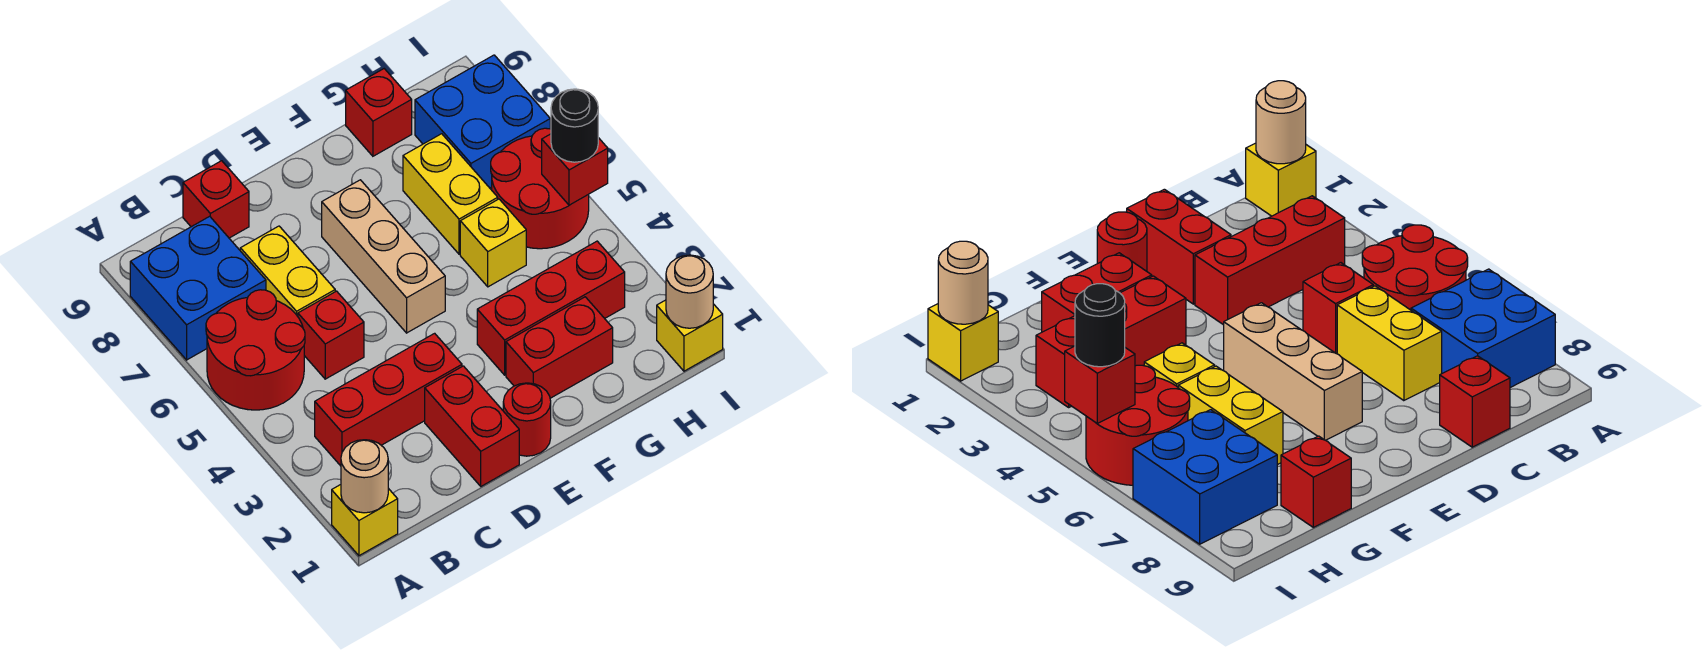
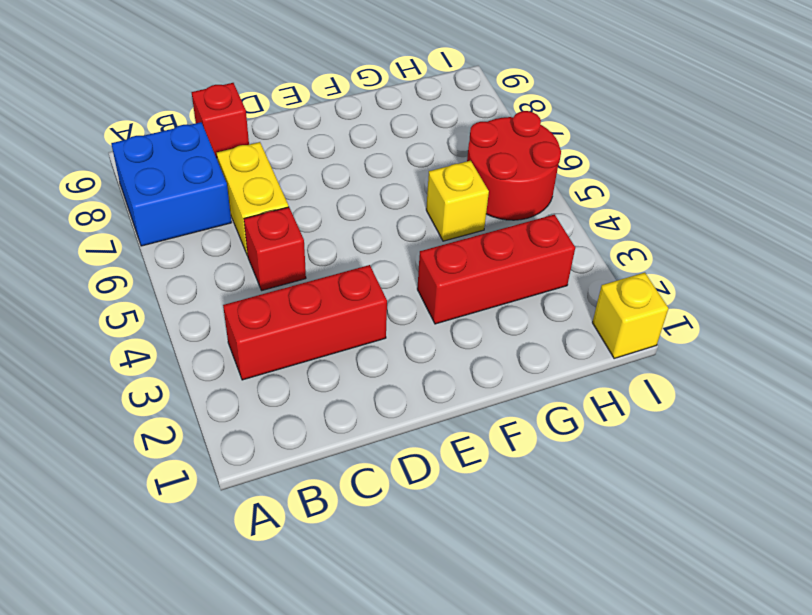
none -> yellow brick A1 level 1
none -> red round brick A5:B6 level 1
none -> red brick D1:D2 level 1

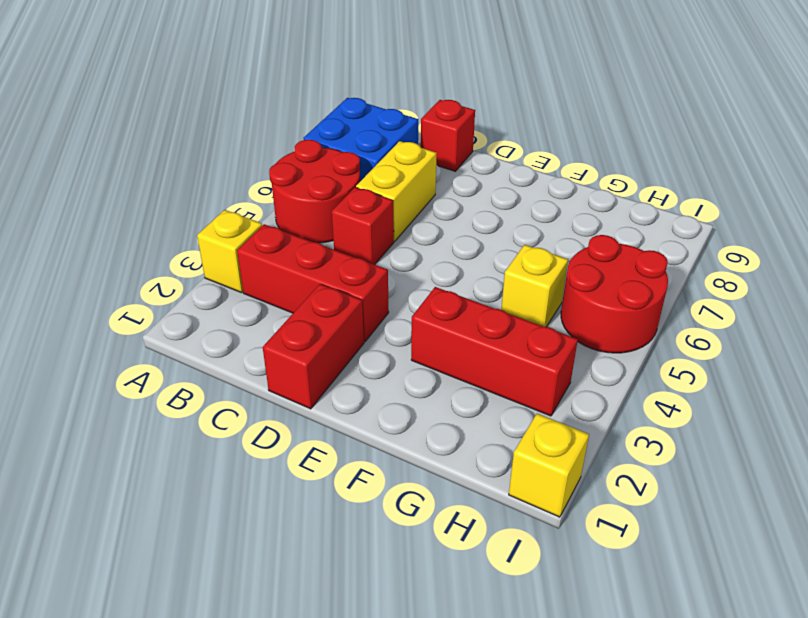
yellow brick A3 level 1 -> yellow brick A1 level 1
none -> red round brick E1 level 1
none -> tan brick E5:E7 level 1
none -> red brick F2:G2 level 1

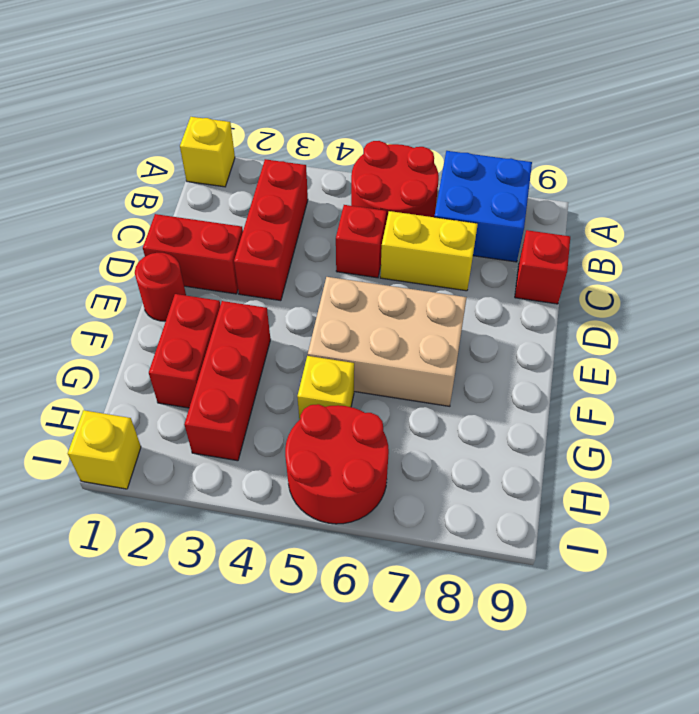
tan brick E5:F7 level 1 -> tan brick E5:E7 level 1
none -> yellow brick G6:G7 level 1
none -> red brick G9 level 1
none -> blue brick H7:I8 level 1

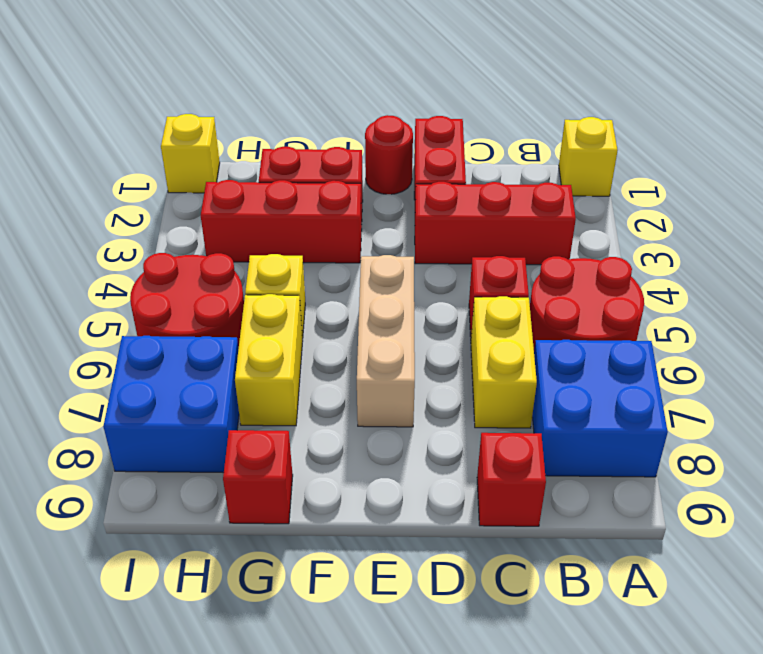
none -> tan round brick A1 level 2
none -> tan round brick I1 level 2
none -> red brick I5 level 2

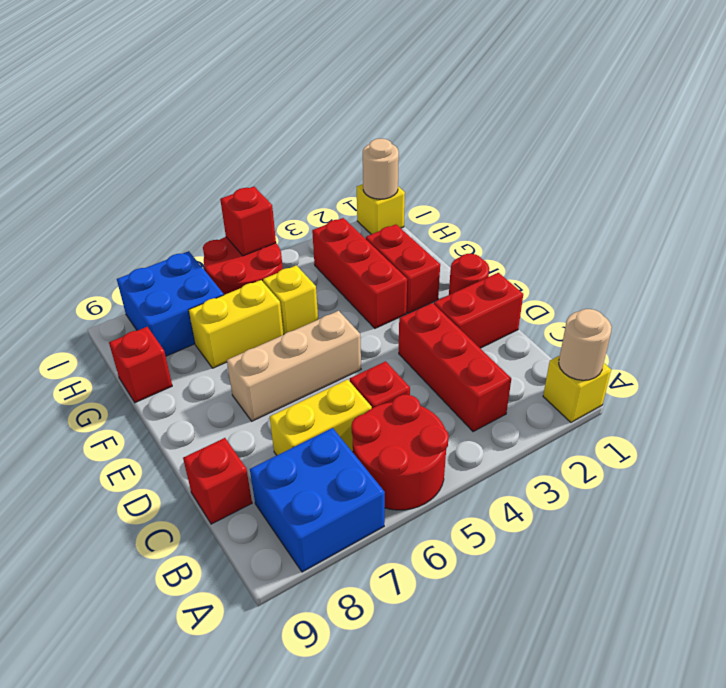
none -> black round brick I5 level 3

